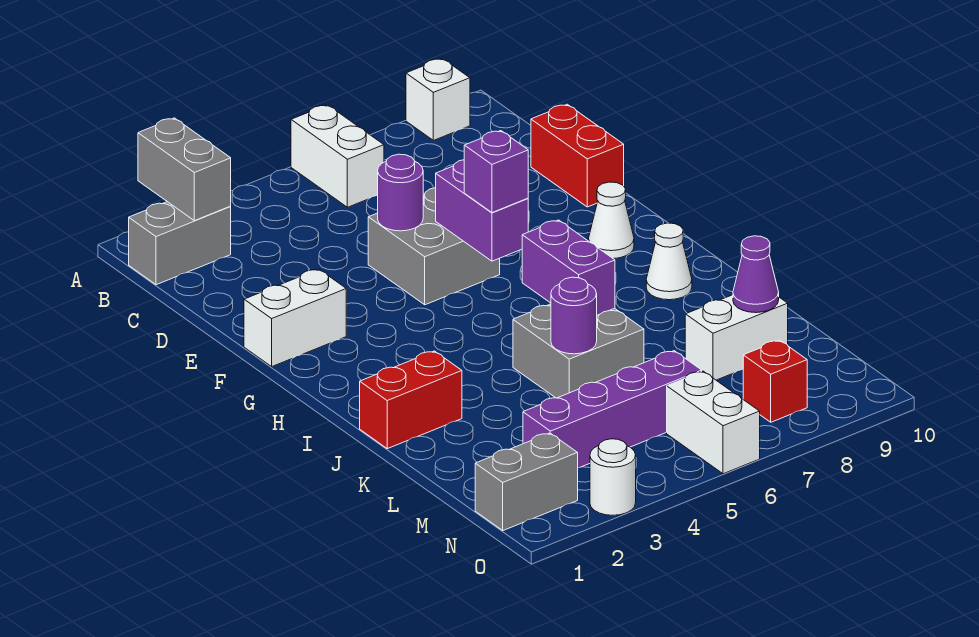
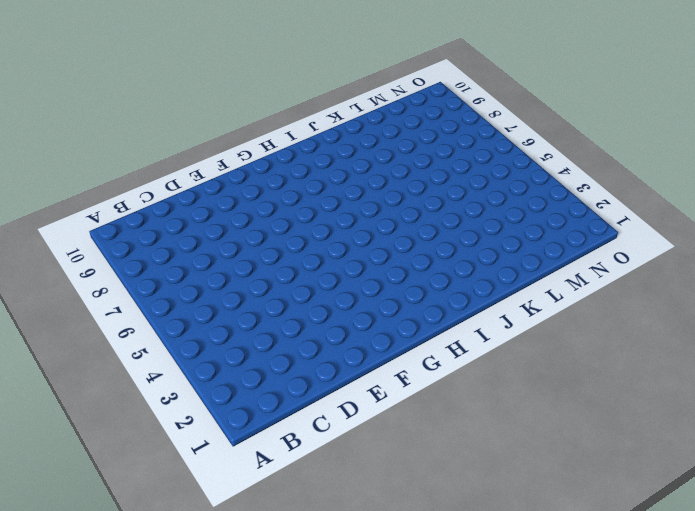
none -> white brick A6:B6 level 1
none -> white brick A9 level 1
none -> grey brick B1:B2 level 1

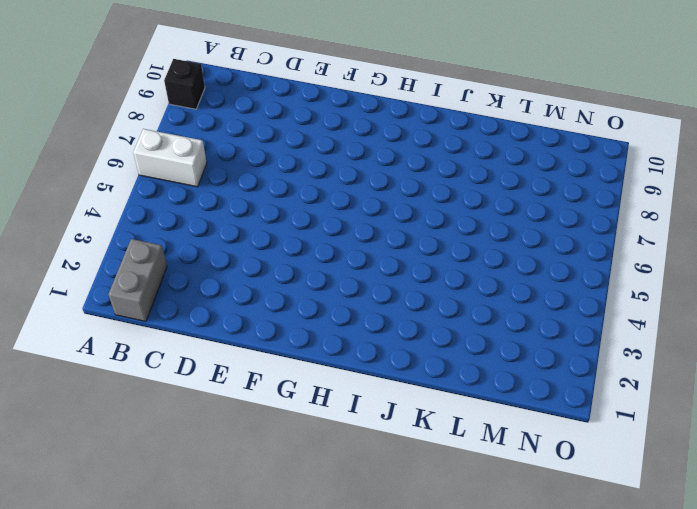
black brick A9 level 1 -> white brick A9 level 1
none -> red brick D10:E10 level 1
none -> grey brick E5:F6 level 1
none -> white brick F1:F2 level 1

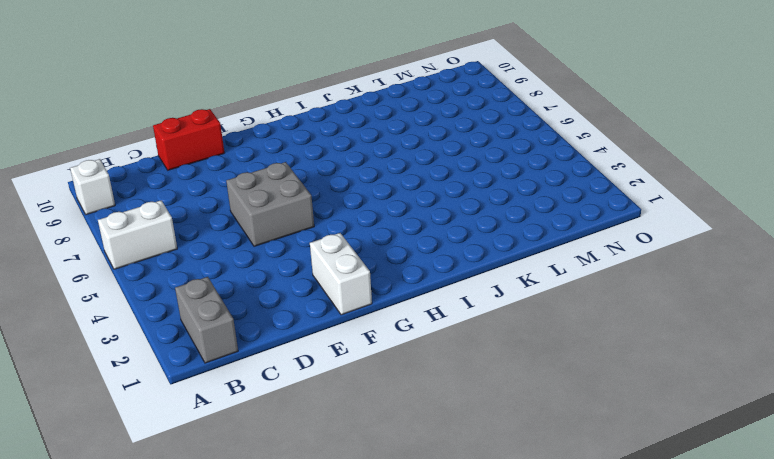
none -> white cone G9 level 1
none -> white cone I9 level 1
none -> red brick J1:J2 level 1

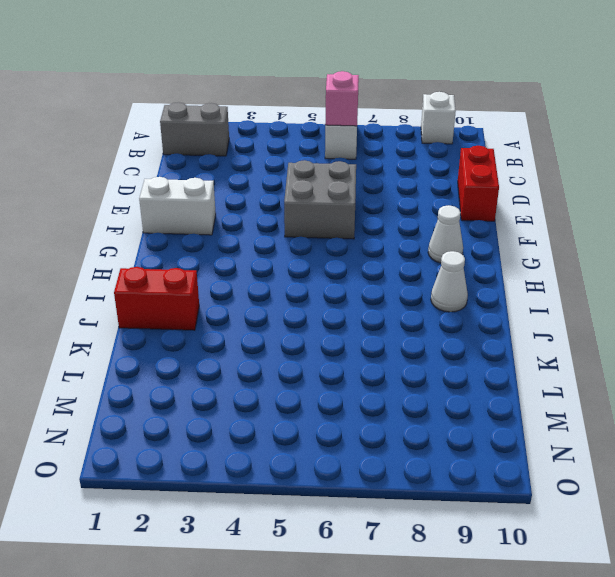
pink brick B6 level 2 -> none
none -> grey brick J5:K6 level 1
none -> white brick L8:L9 level 1
none -> purple brick M3:M6 level 1

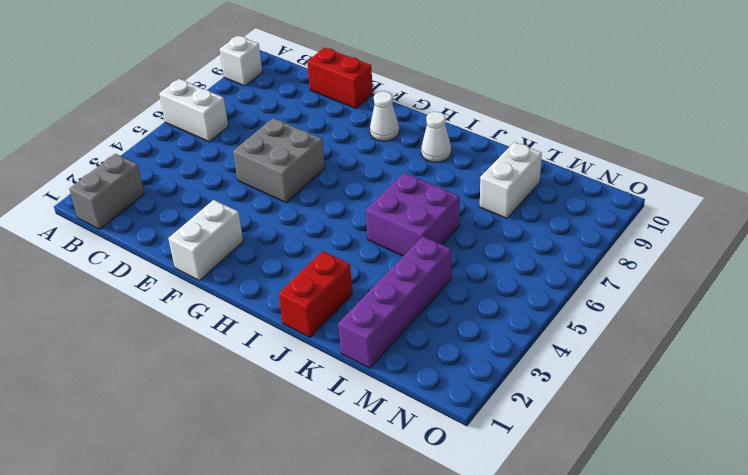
purple brick J5:K6 level 1 -> grey brick J5:K6 level 1
purple brick L1:L4 level 1 -> purple brick M3:M6 level 1
none -> grey brick N1:N2 level 1
none -> white brick N6:O6 level 1
none -> red brick N8 level 1

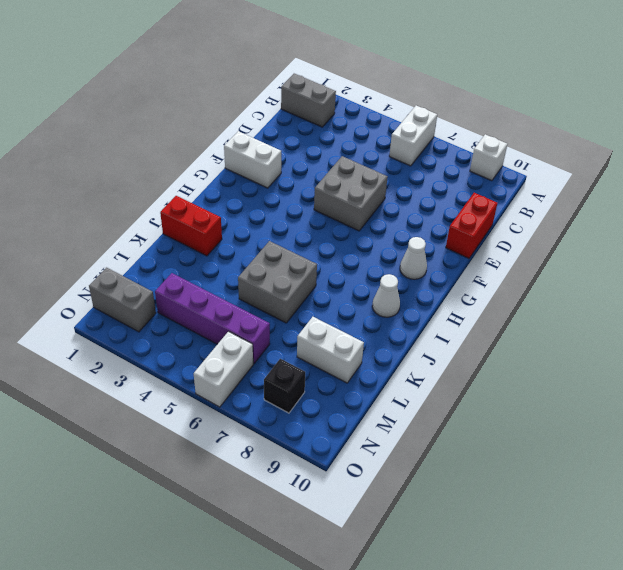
black brick N8 level 1 -> red brick N8 level 1
none -> white round brick O3 level 1
none -> grey brick A2:B2 level 2
none -> purple round brick E5 level 2

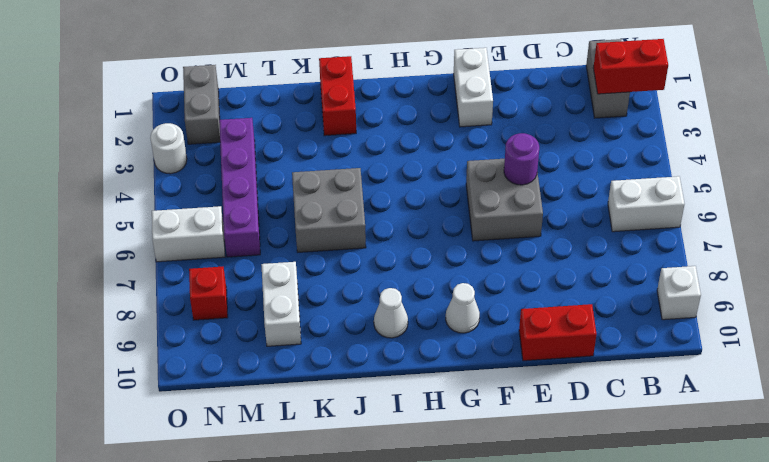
red brick A2:B2 level 2 -> grey brick A2:B2 level 2
none -> purple brick F6:G6 level 2
none -> purple brick I6:J6 level 2
none -> purple round brick K5 level 2

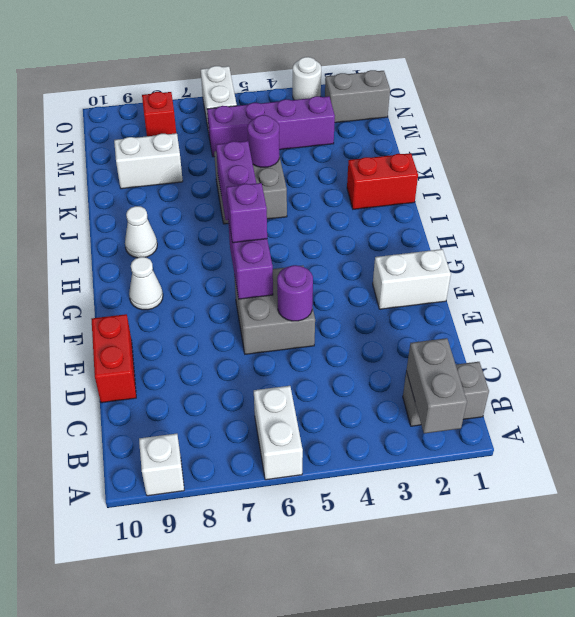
none -> purple cone L9 level 2

